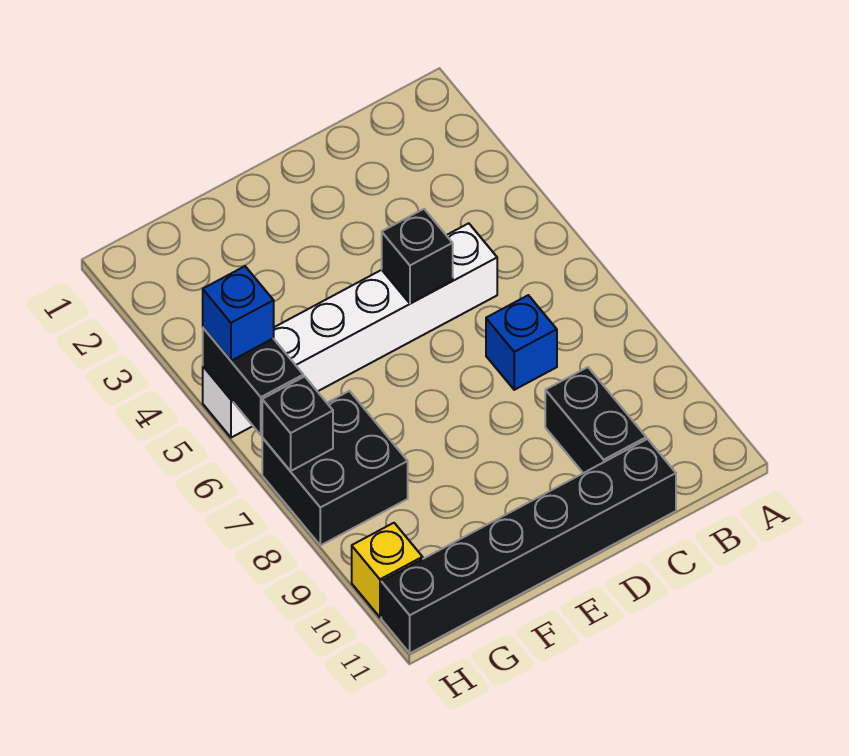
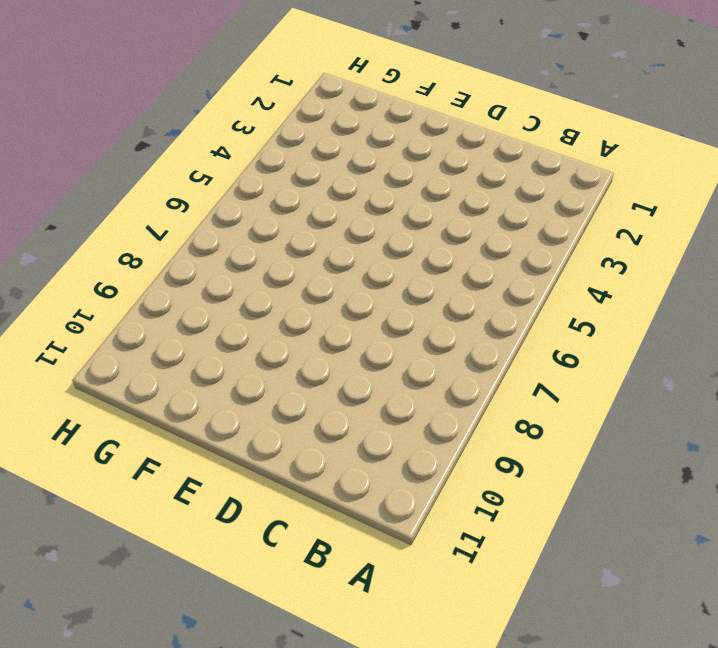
none -> white brick C5:H5 level 1
none -> blue brick C7 level 1

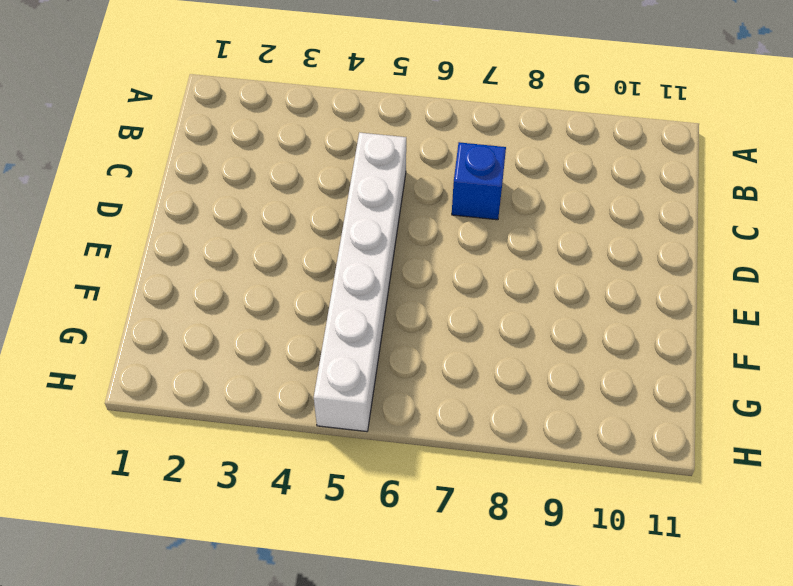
none -> black brick C9:C10 level 1
none -> black brick C11:H11 level 1

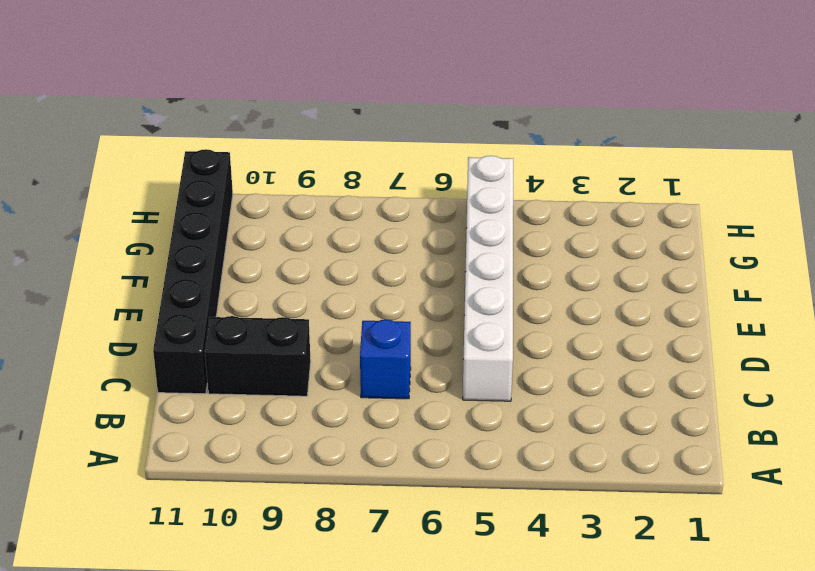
none -> black brick G7:H8 level 1
none -> yellow brick H10 level 1

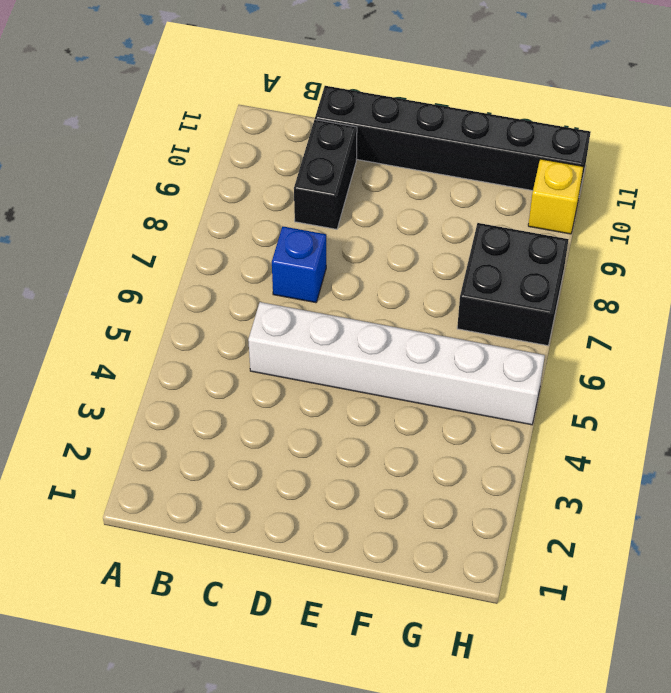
none -> black brick D5 level 2
none -> black brick H5:H6 level 2

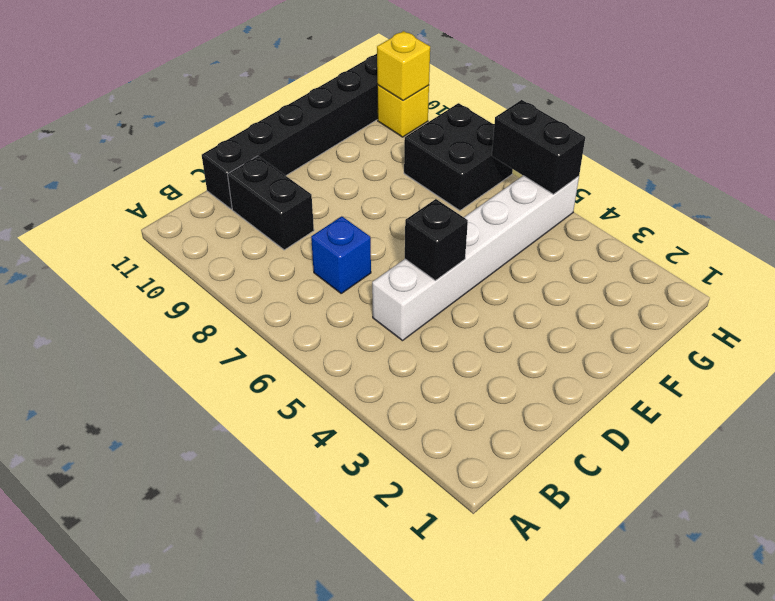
yellow brick H10 level 2 -> none
none -> black brick H7 level 2
none -> blue brick H5 level 3

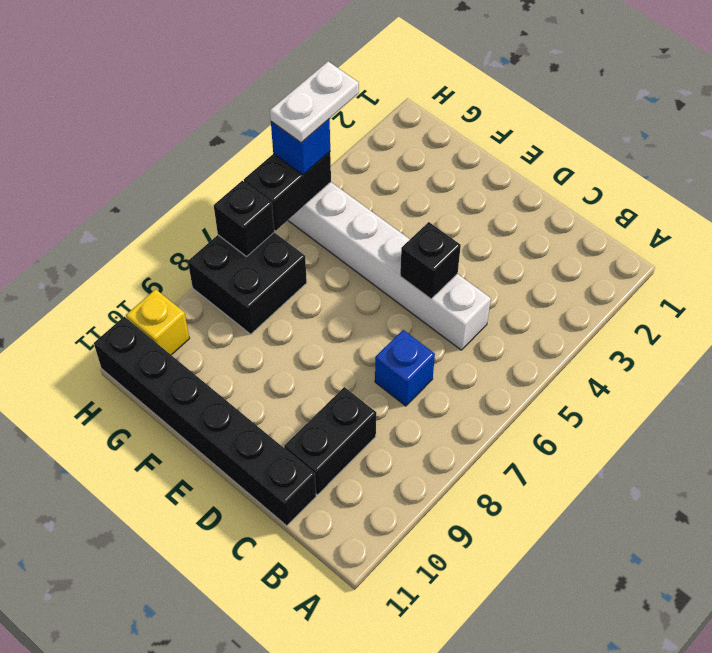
white plate H4:H5 level 4 -> none

